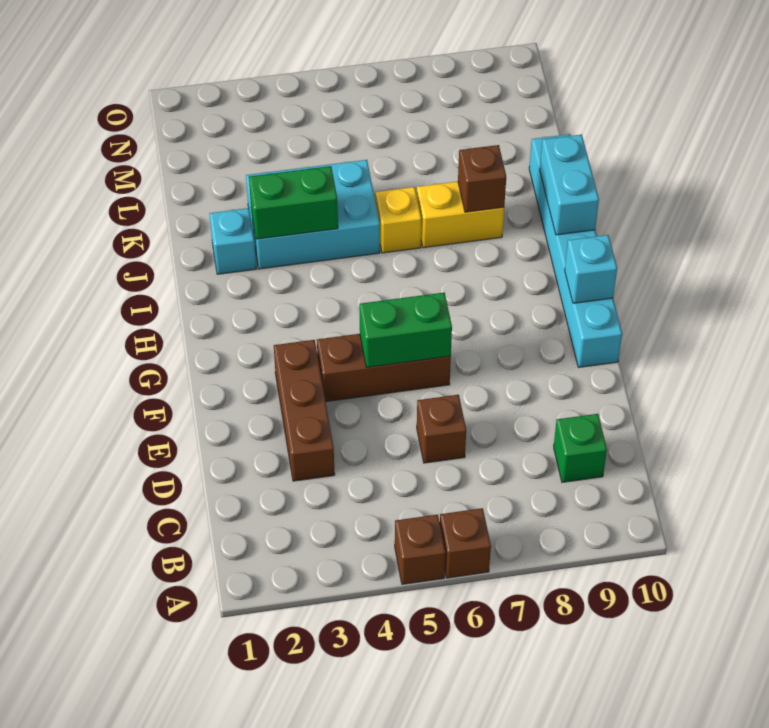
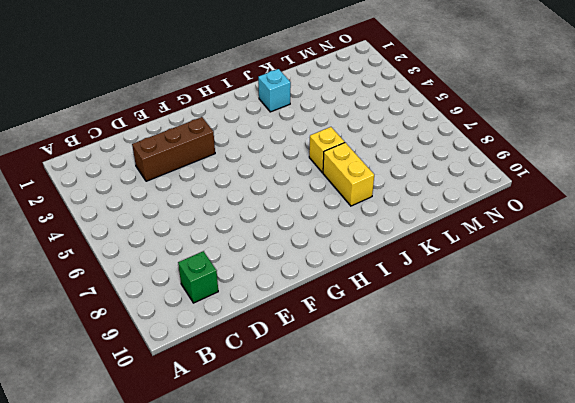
none -> brown brick A5 level 1
none -> brown brick A6 level 1
none -> brown brick D6 level 1

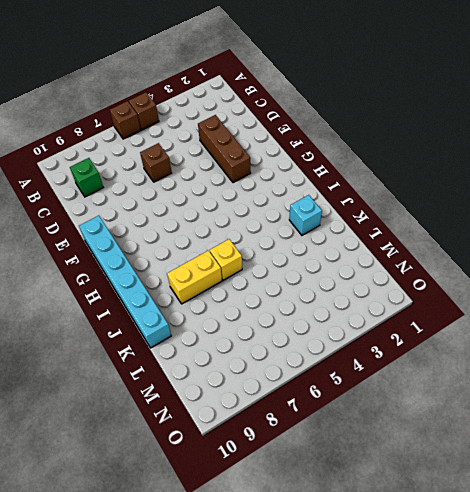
none -> brown brick F4:F6 level 1
none -> cyan brick J3:K5 level 1
none -> green brick F5:F6 level 2

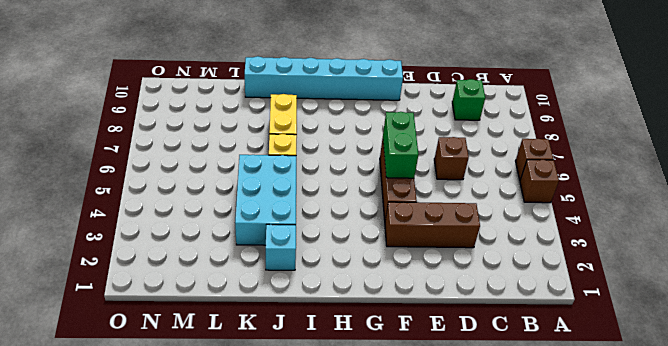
none -> cyan brick G10 level 2
none -> cyan brick I10:J10 level 2
none -> green brick J3:J4 level 2

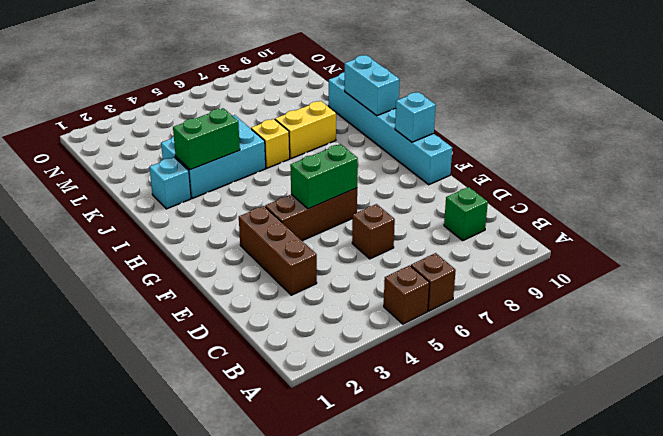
none -> brown brick J8 level 2

